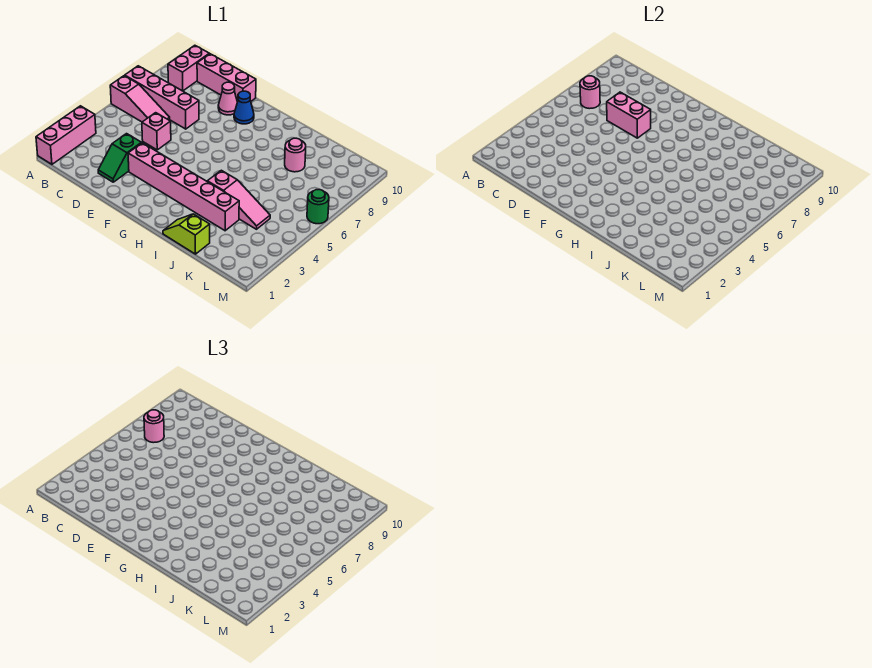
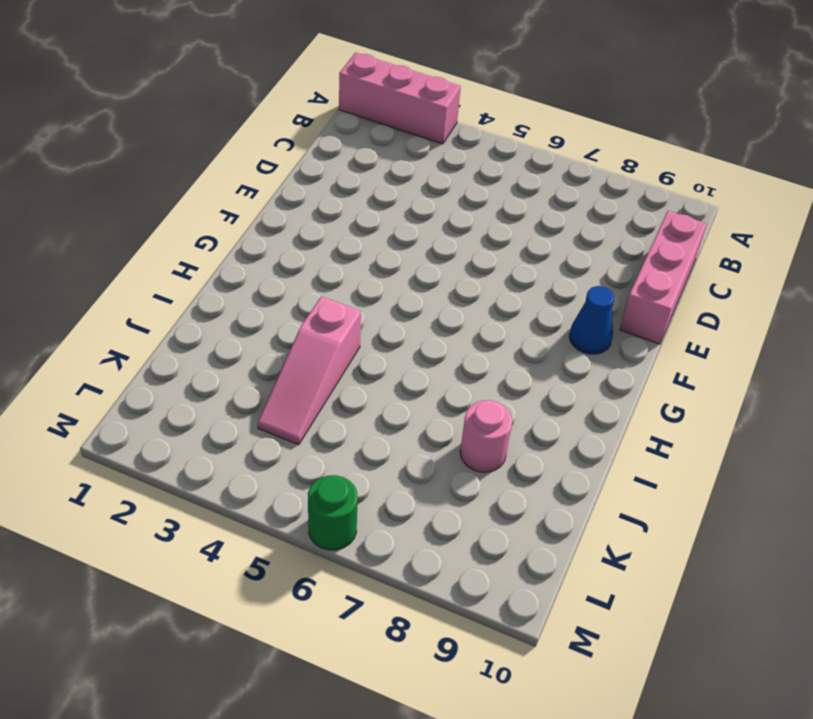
none -> pink slope A6:C6 level 1 top A
none -> pink brick A7:D7 level 1
none -> pink brick B9:B10 level 1

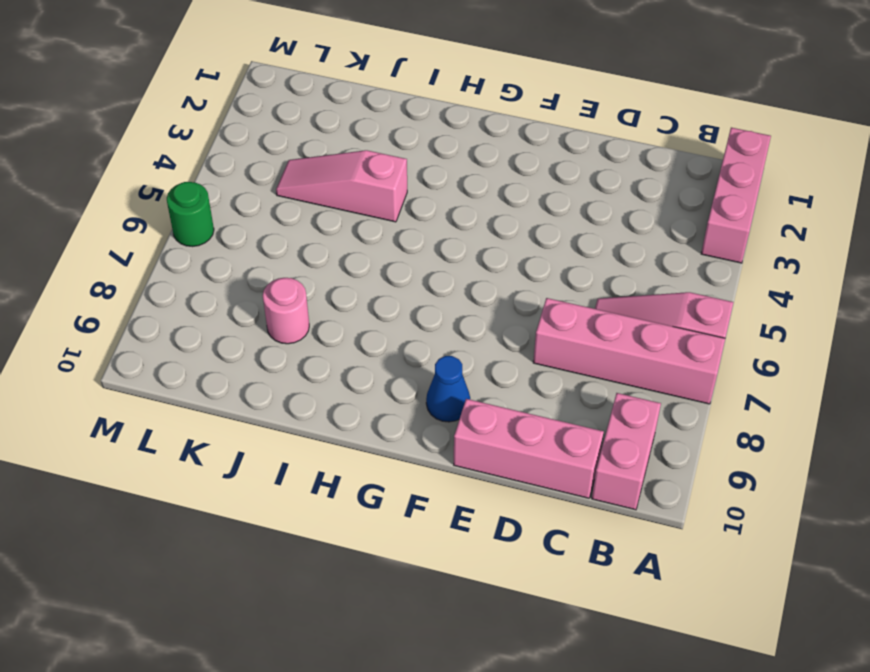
none -> green slope D2:D3 level 1 top 3
none -> pink brick D5 level 1
none -> pink brick E3:J3 level 1

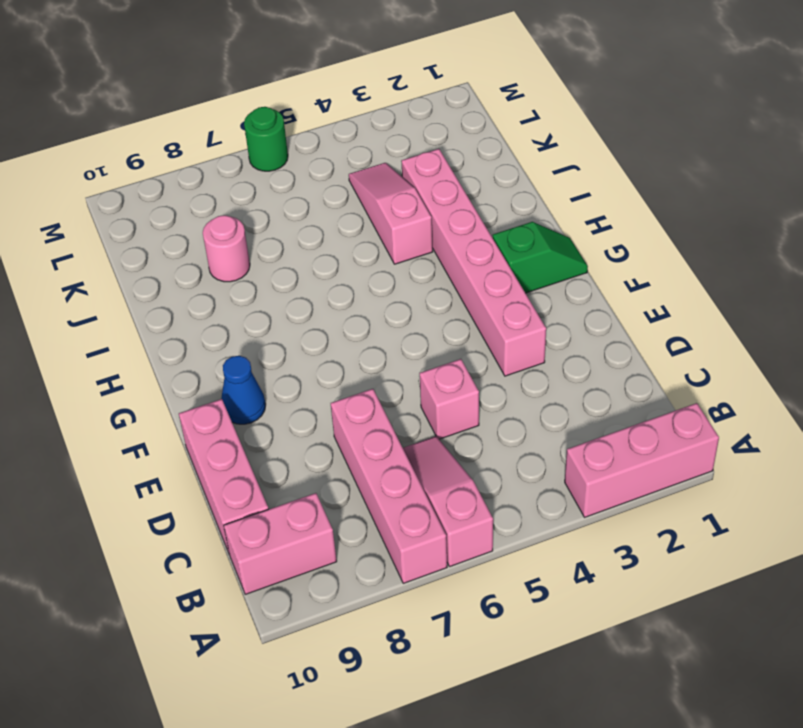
green slope G1:G2 level 1 top 2 -> green slope D2:D3 level 1 top 3
none -> pink cone E9 level 1
none -> lime slope I1:J1 level 1 top J
none -> pink round brick B7 level 2

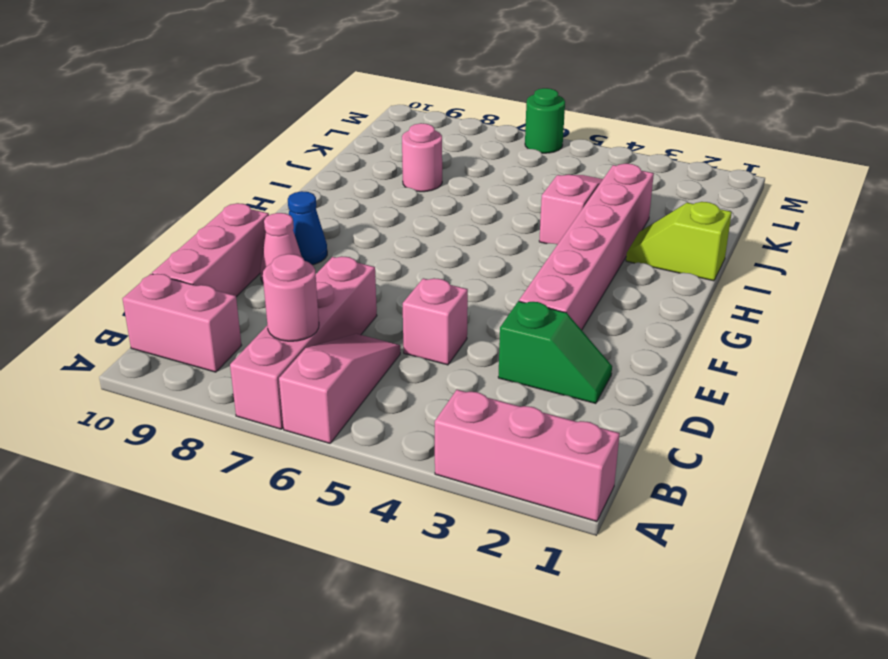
lime slope I1:I2 level 1 top 1 -> lime slope I1:J1 level 1 top J
none -> pink brick D7:E7 level 2
none -> pink round brick B7 level 3

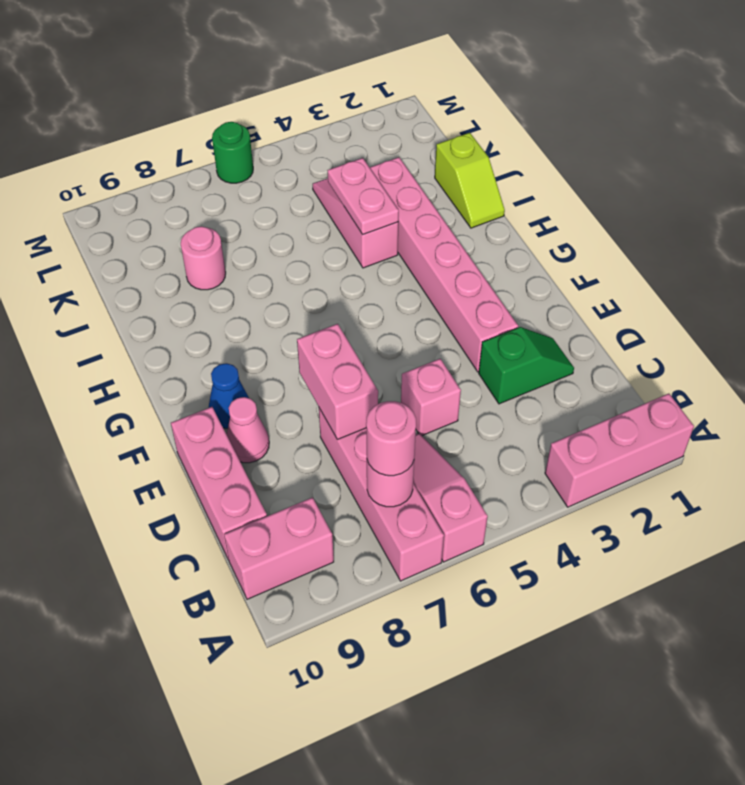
pink plate I4:J4 level 2 -> none

